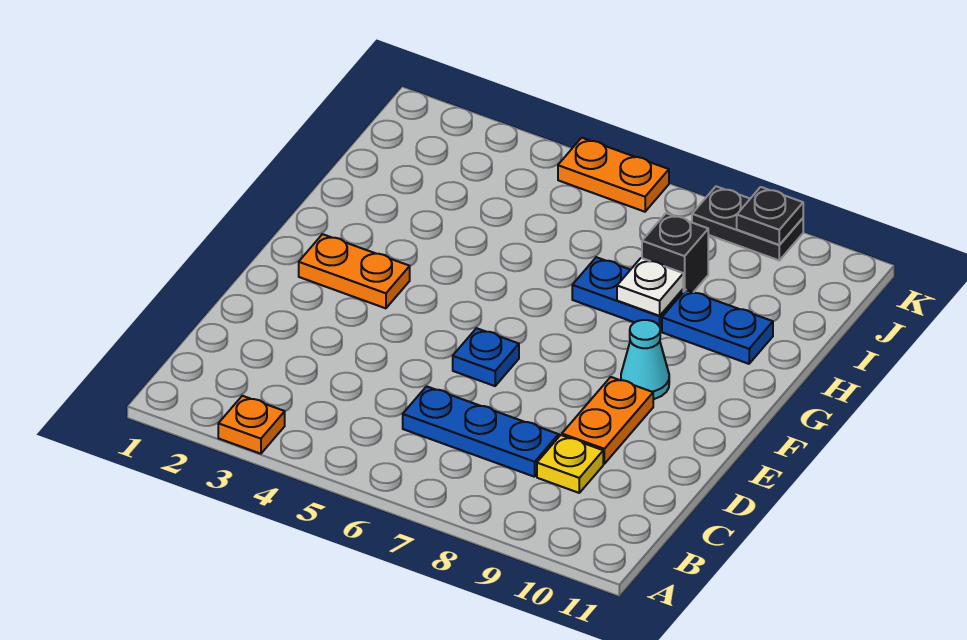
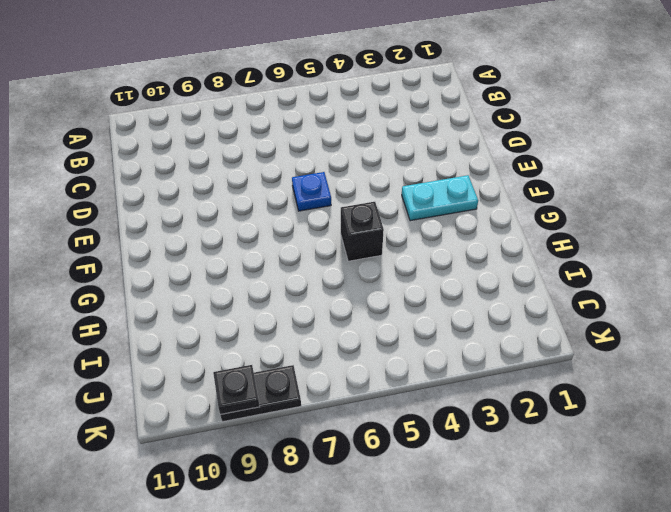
cyan plate F2:F3 level 1 -> orange plate F2:F3 level 1
black brick G5 level 1 -> black brick I8 level 1
none -> orange plate A3 level 1
none -> blue plate C6:C8 level 1
none -> yellow plate C9 level 1

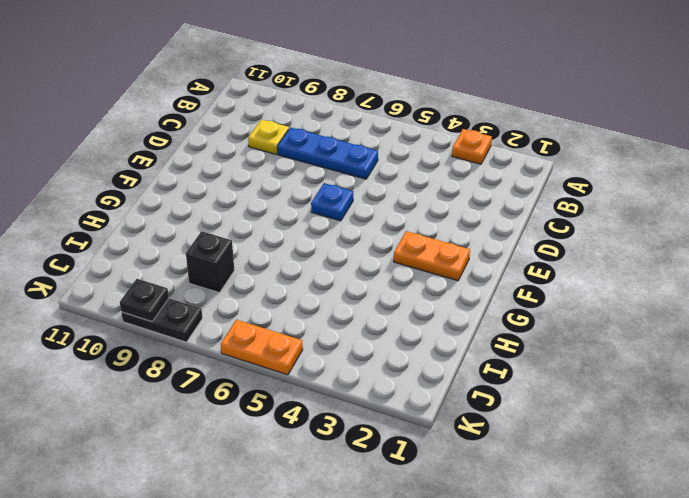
none -> orange plate D9:E9 level 1
none -> cyan cone F9 level 1
none -> blue plate H7:H8 level 1

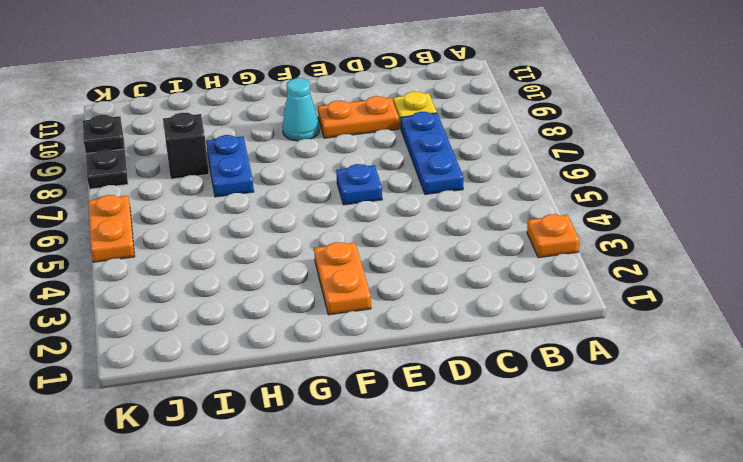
none -> blue plate H9:H10 level 1
none -> white plate H8 level 2

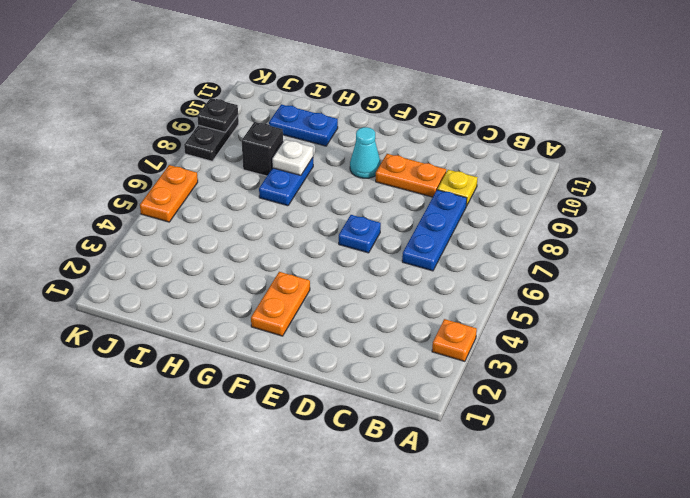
blue plate H10:I10 level 1 -> blue plate H9:H10 level 1

